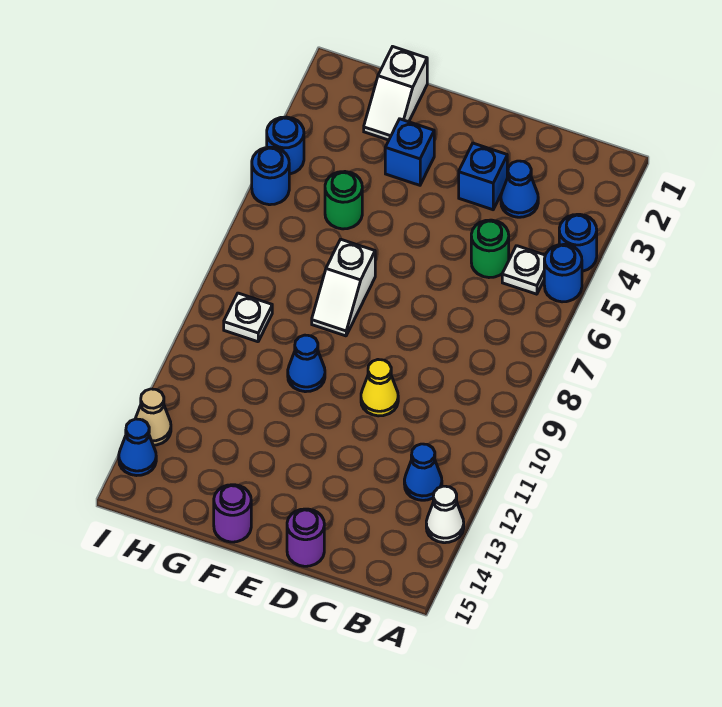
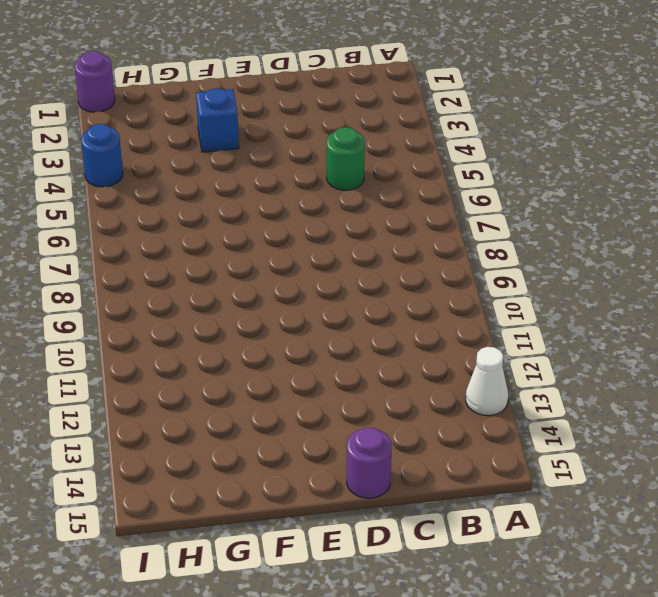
purple round brick I1 level 1 -> purple round brick F15 level 1
none -> blue round brick A4 level 1
none -> blue round brick A5 level 1
none -> white plate B5 level 1

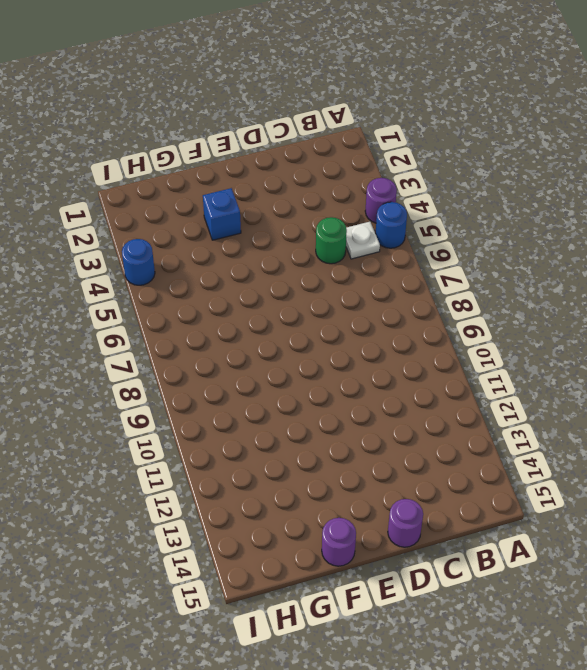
purple round brick A4 level 1 -> blue round brick A4 level 1
none -> white cone A13 level 1
none -> blue cone B12 level 1
none -> blue cone C3 level 1

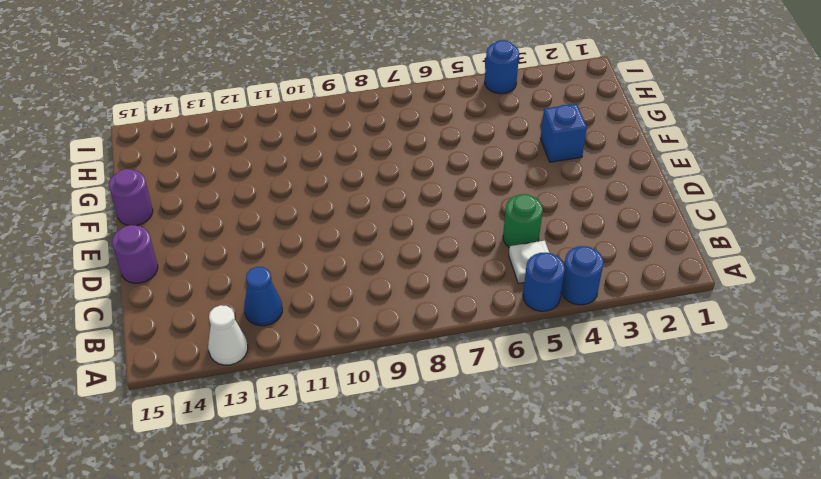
none -> blue cone C3 level 1
none -> blue brick D3 level 1
none -> yellow cone D10 level 1

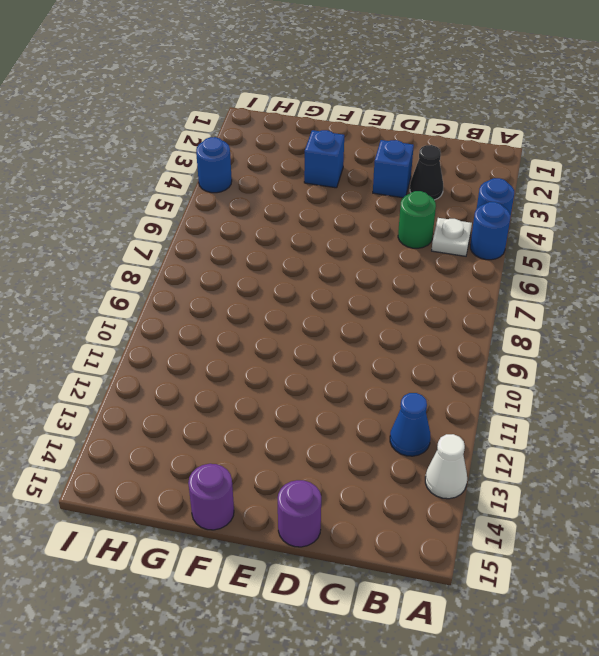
black cone C3 level 1 -> blue cone C3 level 1
none -> yellow cone D10 level 1
none -> white slope F7:F8 level 1 top 7
none -> blue cone F10 level 1

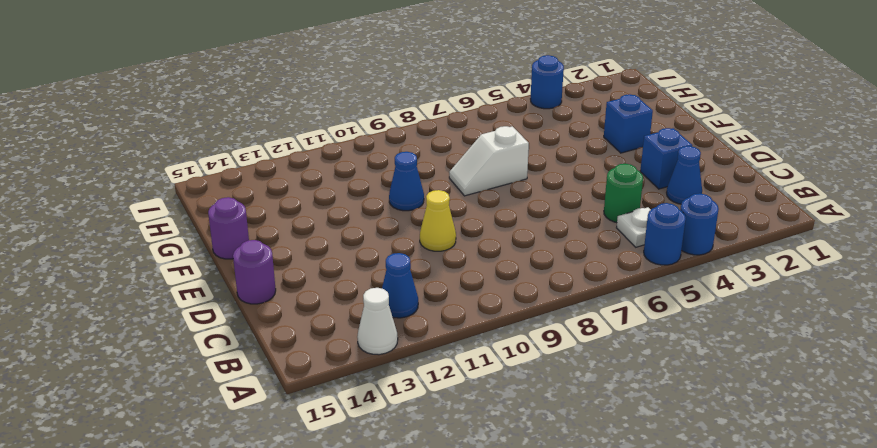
none -> white slope G1:G2 level 1 top 1
none -> green round brick G5 level 1
none -> white plate H9 level 1

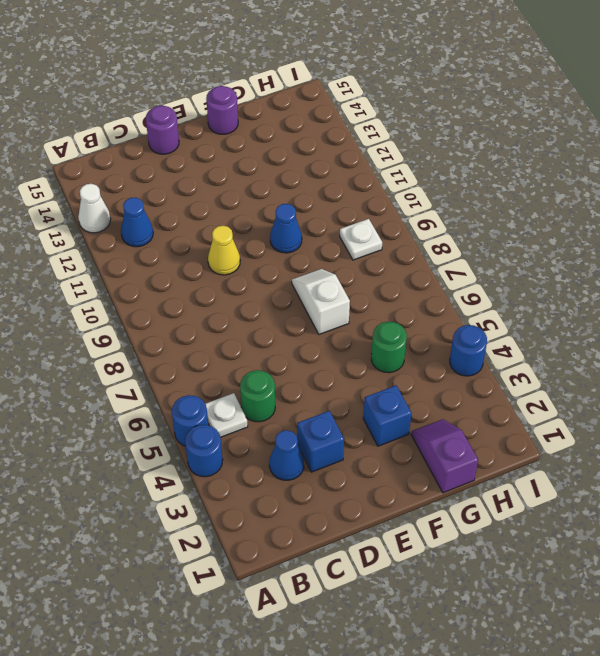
purple slope G1:G2 level 1 top 1 -> white slope G1:G2 level 1 top 1
none -> blue round brick I5 level 1
none -> tan cone I13 level 1
none -> blue cone I14 level 1

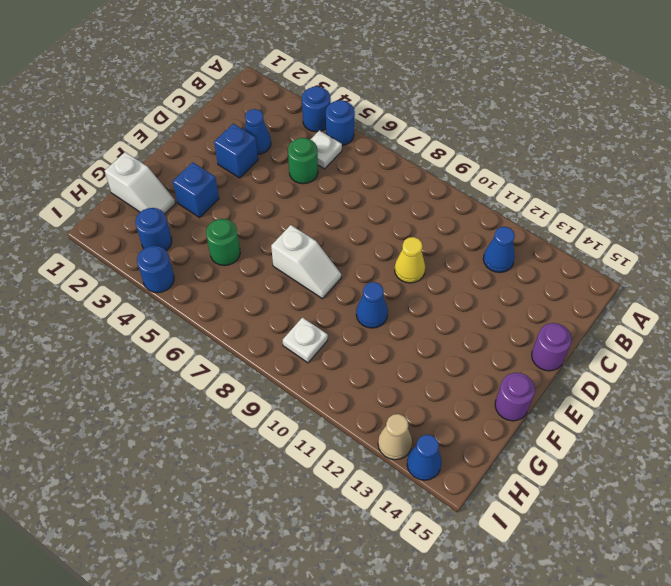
blue round brick H3 level 1 -> blue round brick I5 level 1
none -> white cone A13 level 1

